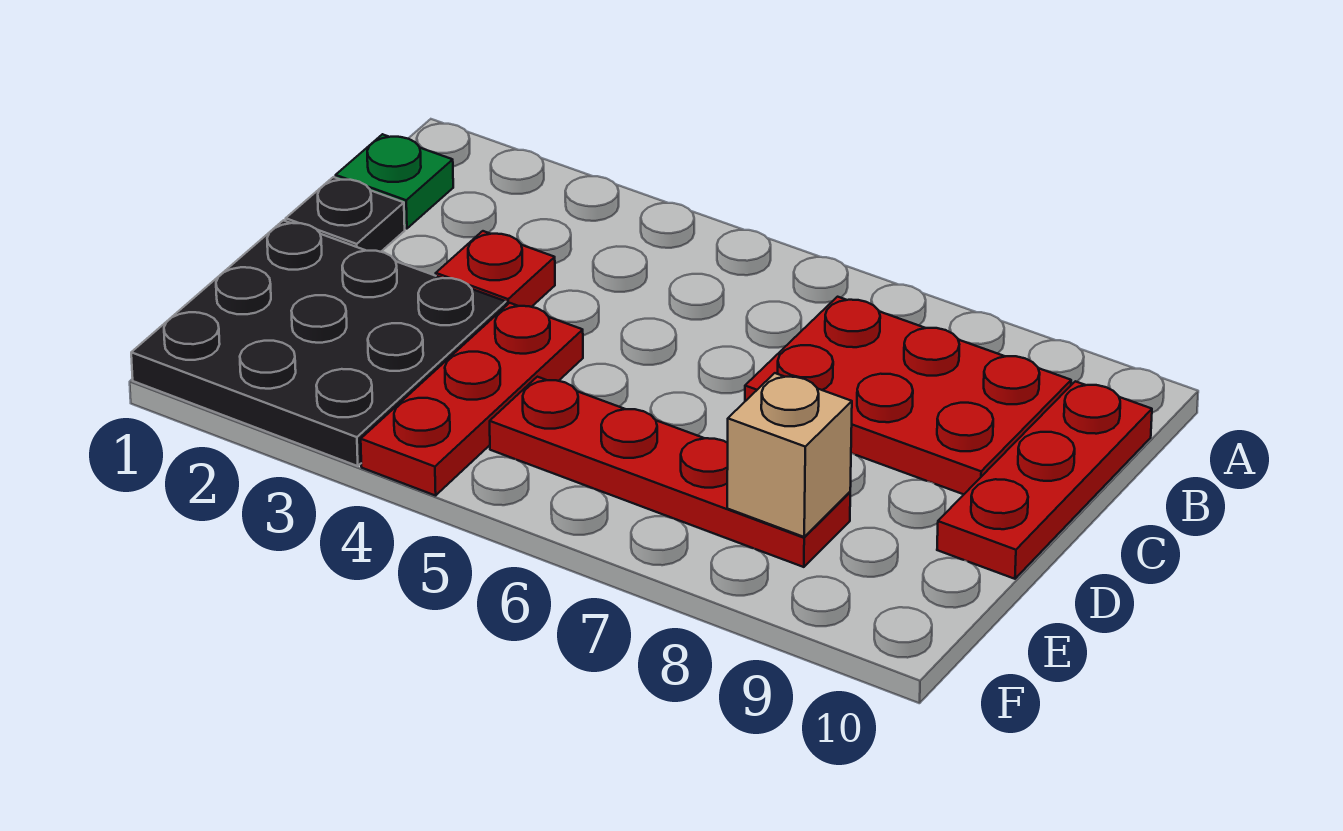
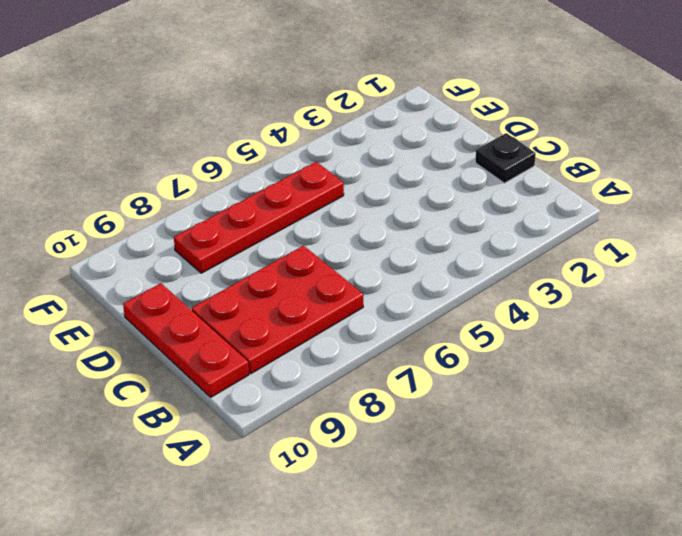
none -> green plate B1 level 1
none -> red plate C3 level 1

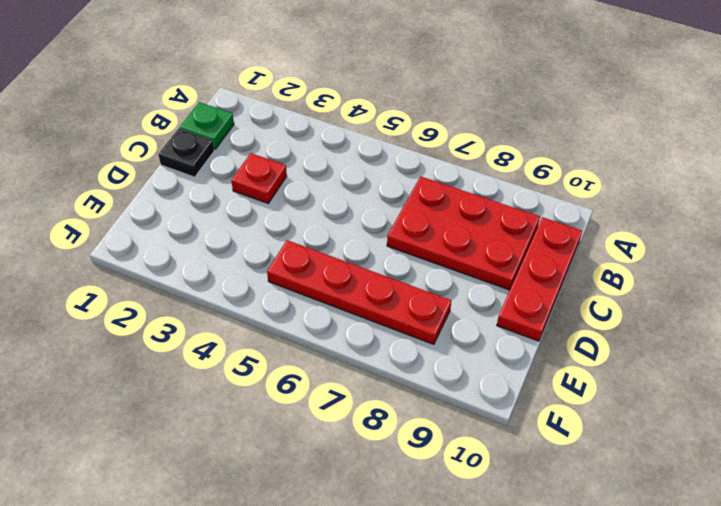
none -> black plate D1:F3 level 1
none -> red plate D4:F4 level 1

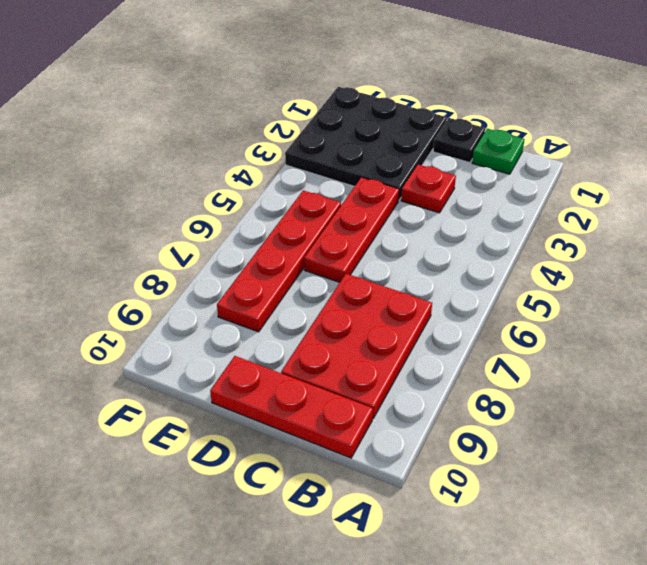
red plate D4:D6 level 1 -> red plate D4:F4 level 1
none -> tan brick E8 level 2

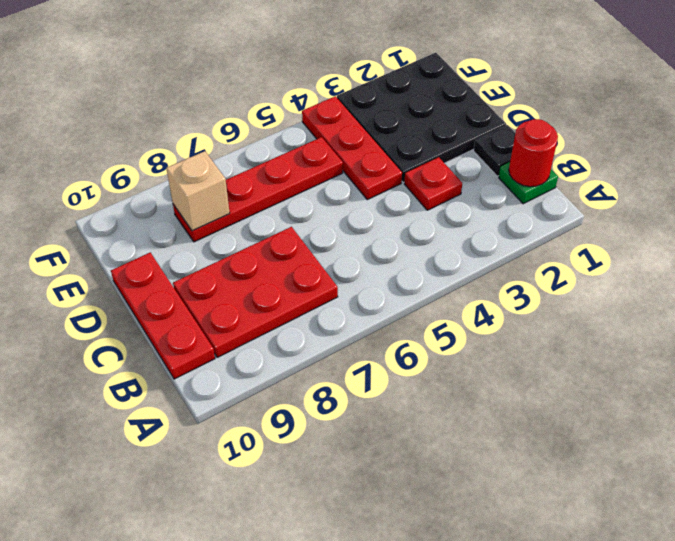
red round brick B1 level 2 -> none

